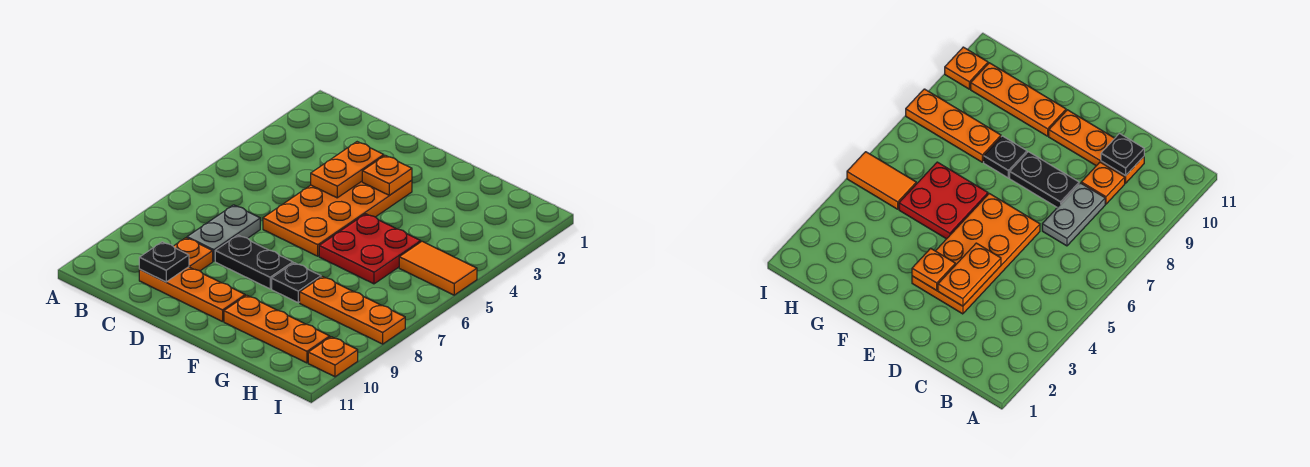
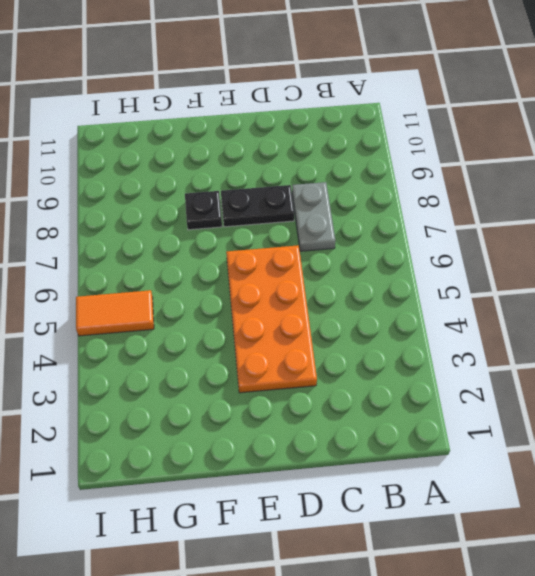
none -> orange plate C9 level 1
none -> orange plate C10:E10 level 1
none -> red plate F5:G6 level 1

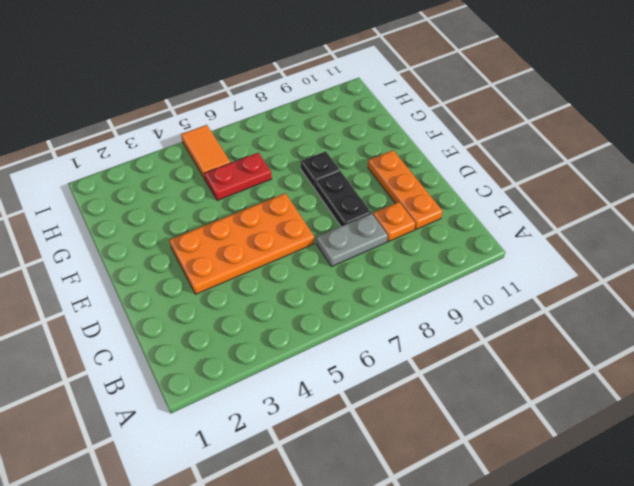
red plate G5:G6 level 1 -> red plate F5:G6 level 1
none -> orange plate F10:H10 level 1
none -> orange plate G8:I8 level 1
none -> orange plate I10 level 1

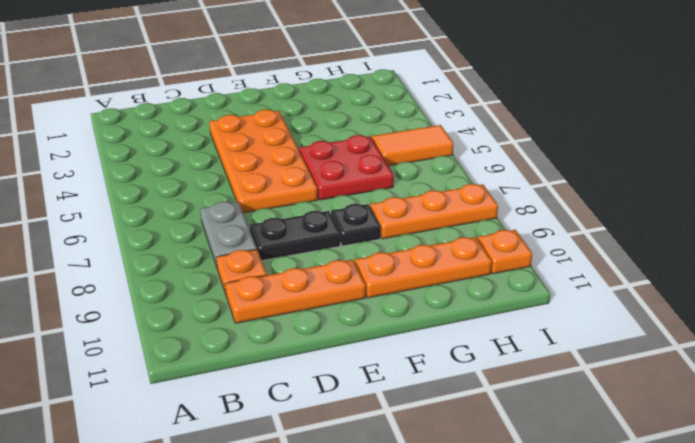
none -> black plate C10 level 2
none -> orange plate D3:D4 level 2
none -> orange plate E3 level 2

